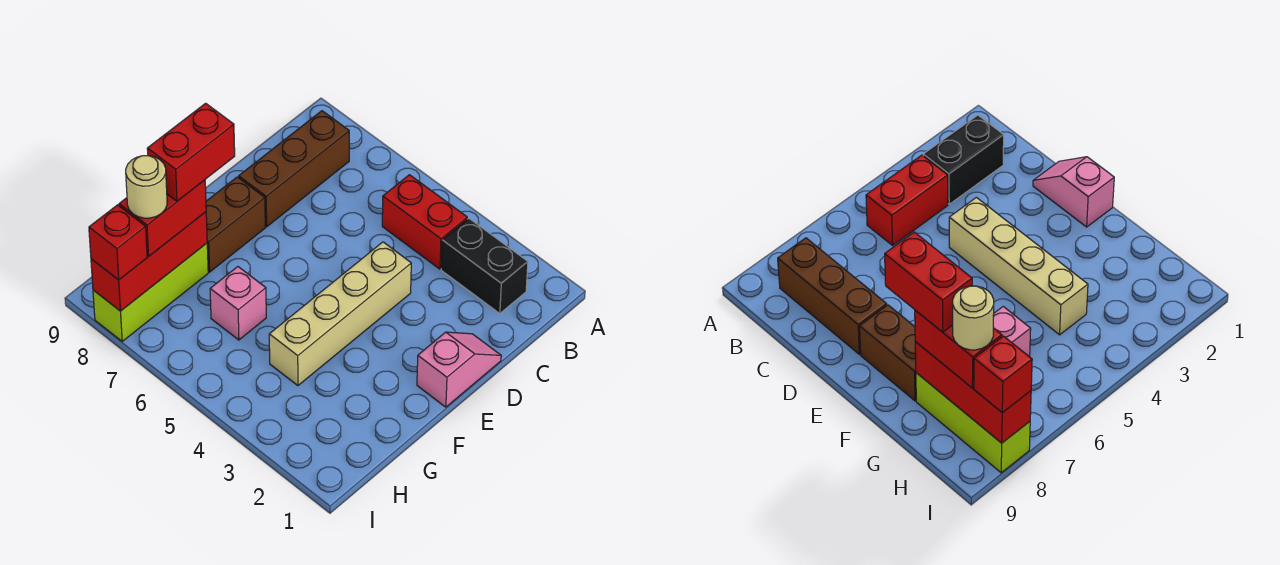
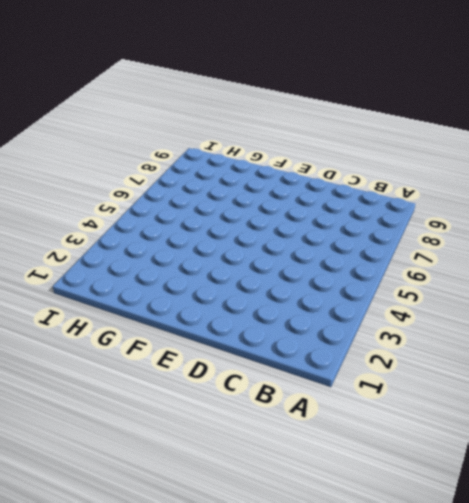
none -> black brick B2:B3 level 1
none -> red brick B4:B5 level 1
none -> brown brick B8:D8 level 1

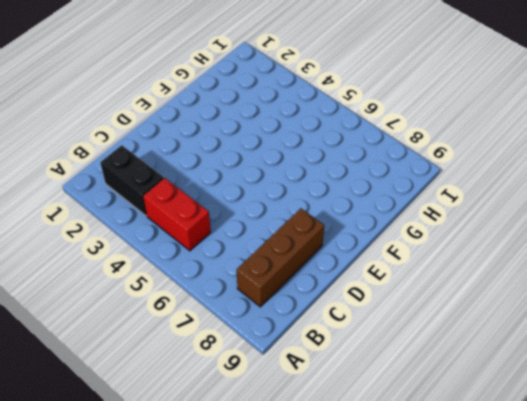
none -> pink slope D1:E1 level 1 top E
none -> tan brick D4:G4 level 1
none -> brown brick E8:F8 level 1

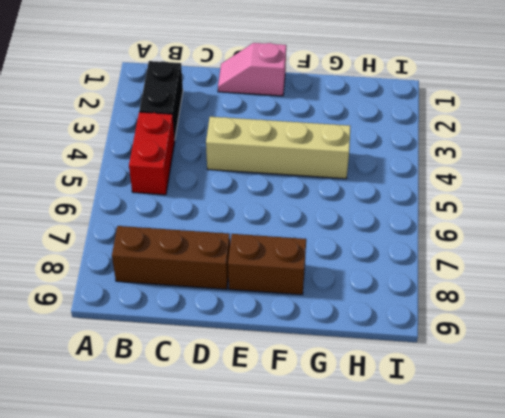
none -> pink brick G6 level 1
none -> lime brick G8:I8 level 1
none -> red brick G8:I8 level 2

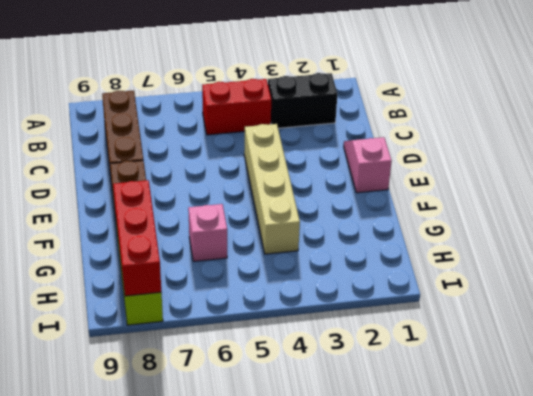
none -> red brick G8:H8 level 3
none -> red brick I8 level 3
none -> red brick F8:G8 level 4

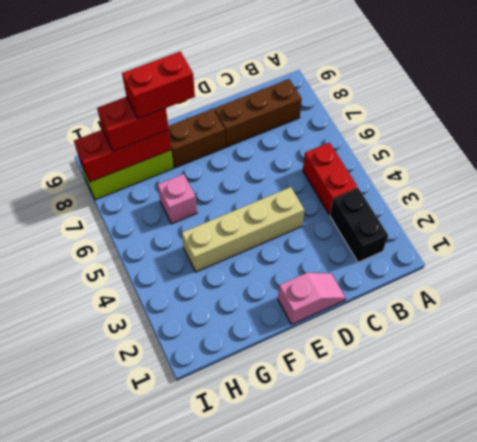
none -> red brick I8 level 3
none -> tan round brick H8 level 4

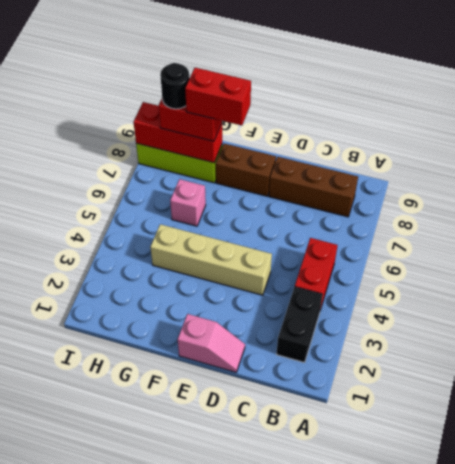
black round brick H8 level 4 -> tan round brick H8 level 4
none -> red brick I8 level 3

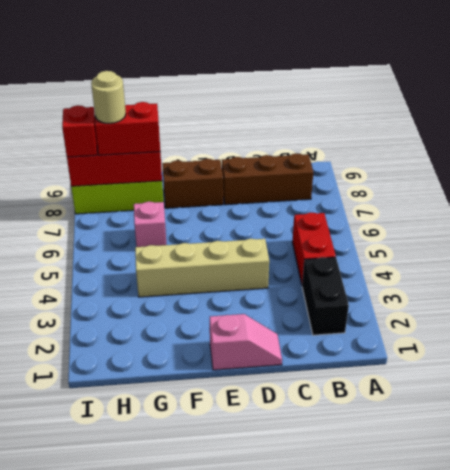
none -> red brick F8:G8 level 4

